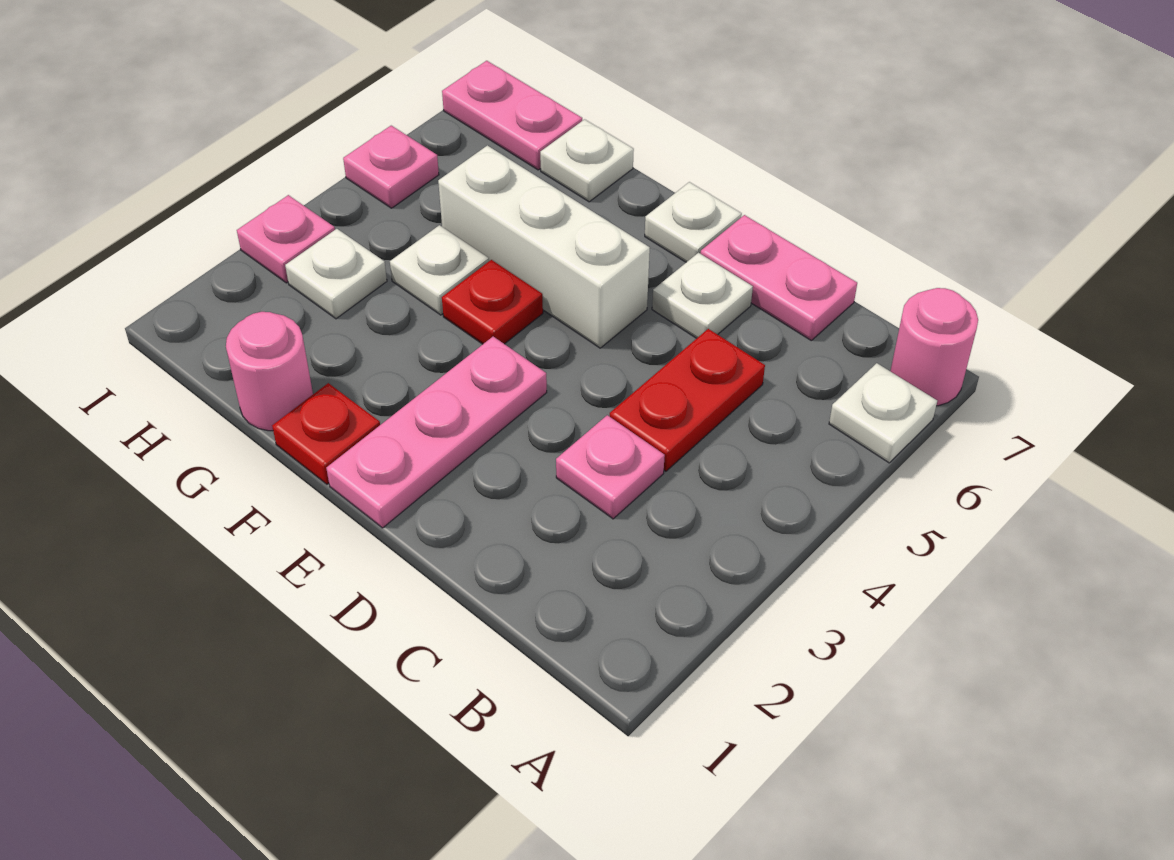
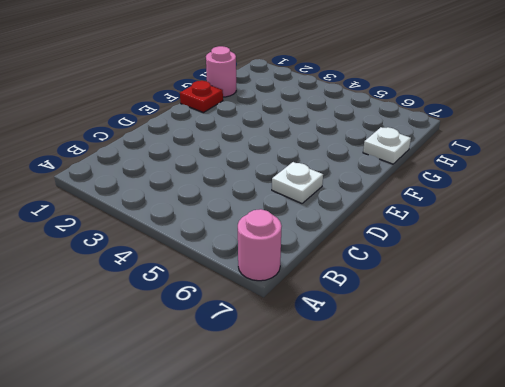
none -> white plate A6 level 1
none -> pink plate C3 level 1
none -> red plate C4:C5 level 1

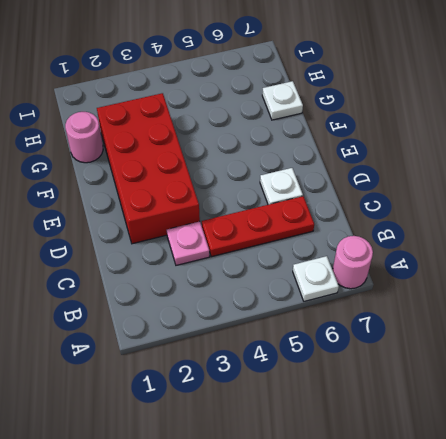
red plate C4:C6 level 1 -> red plate C4:C5 level 1
red brick D2:G3 level 1 -> pink plate E1:E3 level 1
none -> pink plate C7:D7 level 1
none -> white brick E5:G5 level 1
none -> white plate E7 level 1

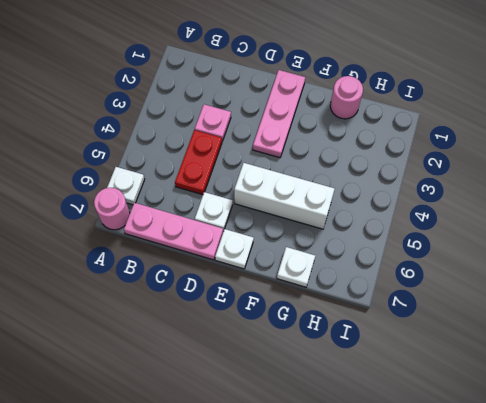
pink plate B7:D7 level 1 -> pink plate C7:D7 level 1
none -> red plate F1 level 1
none -> red plate F4 level 1
none -> white plate G4 level 1

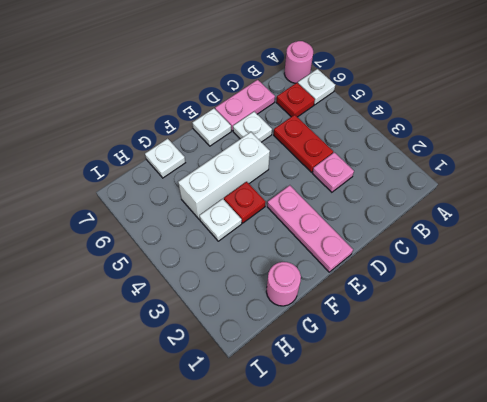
red plate B6 level 1 -> red plate F1 level 1
none -> white plate H3 level 1
none -> pink plate H7:I7 level 1
none -> pink plate I3 level 1

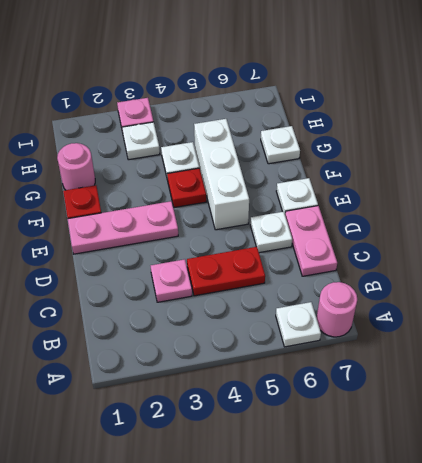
none -> pink plate H7:I7 level 1
none -> pink plate I5 level 1

